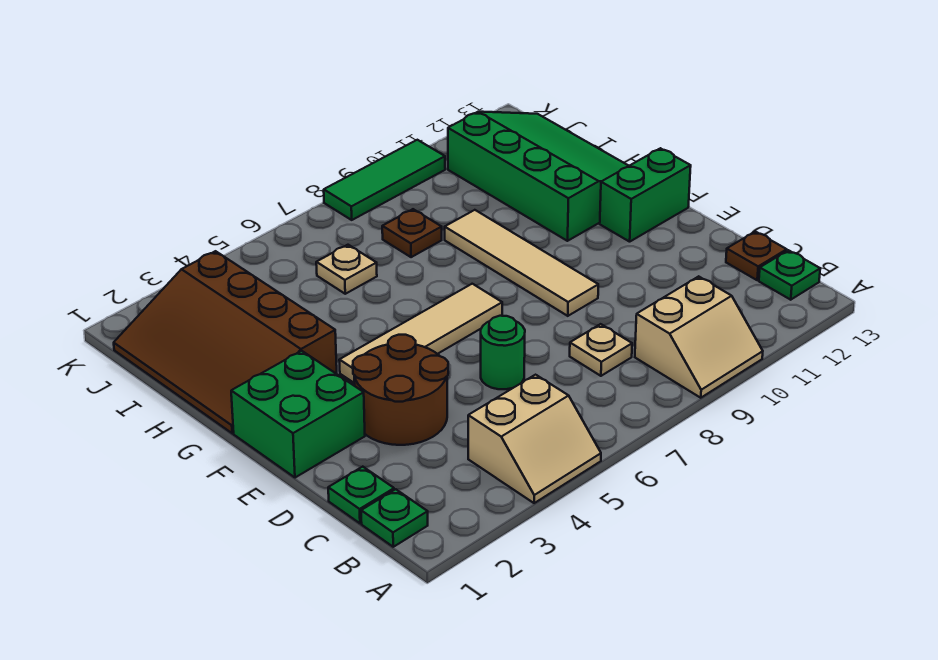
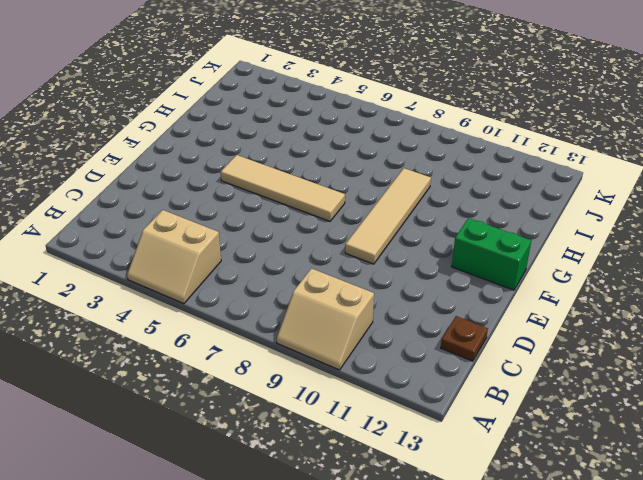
none -> green plate B1 level 1
none -> green plate B13 level 1
none -> green plate C1 level 1

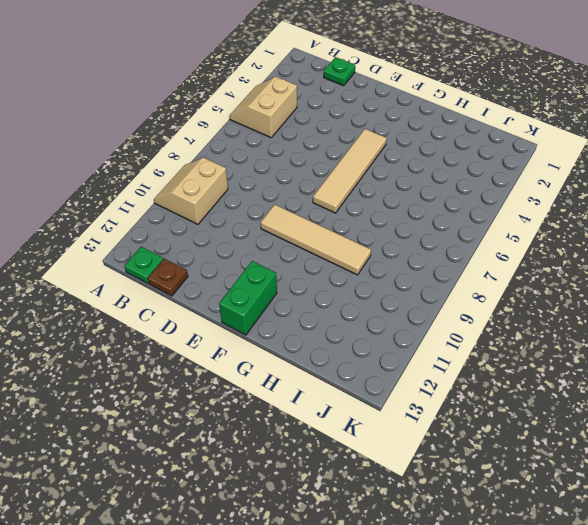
none -> green plate B1 level 1
none -> tan plate C8 level 1
none -> brown round brick D3:E4 level 1

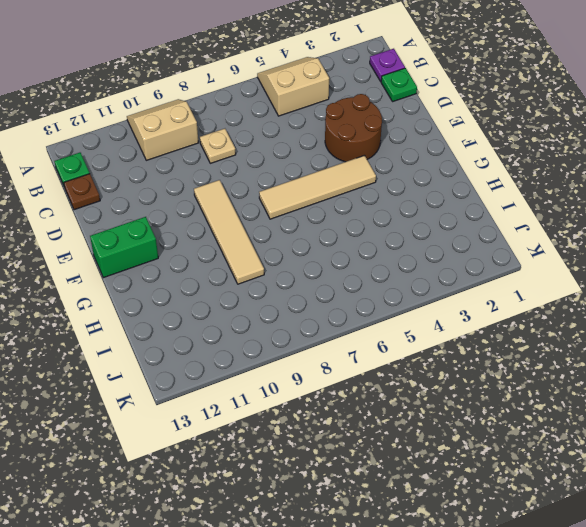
purple plate B1 level 1 -> green plate B1 level 1
none -> green round brick D6 level 1
none -> green brick E1:F2 level 1
none -> brown slope G1:J3 level 1 top 3

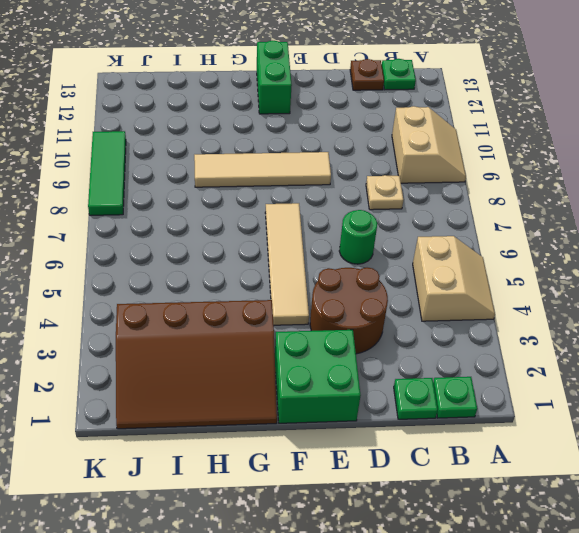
none -> green slope G11:J13 level 1 top 11
none -> tan plate I6 level 1
none -> brown plate I8 level 1

